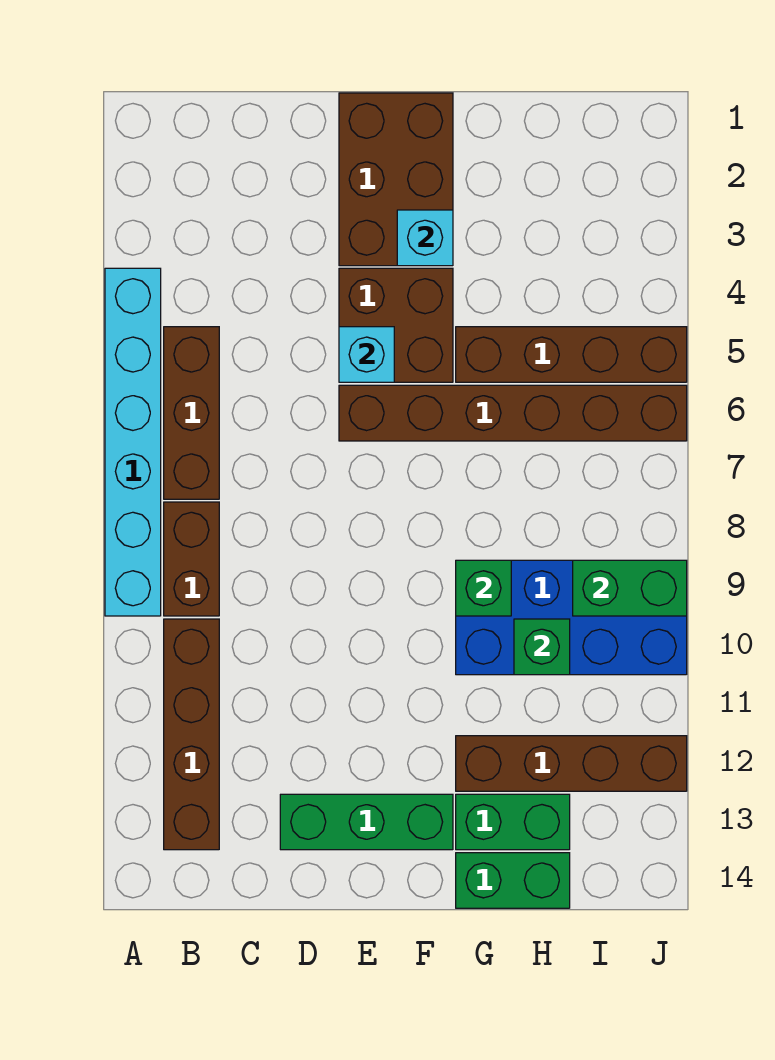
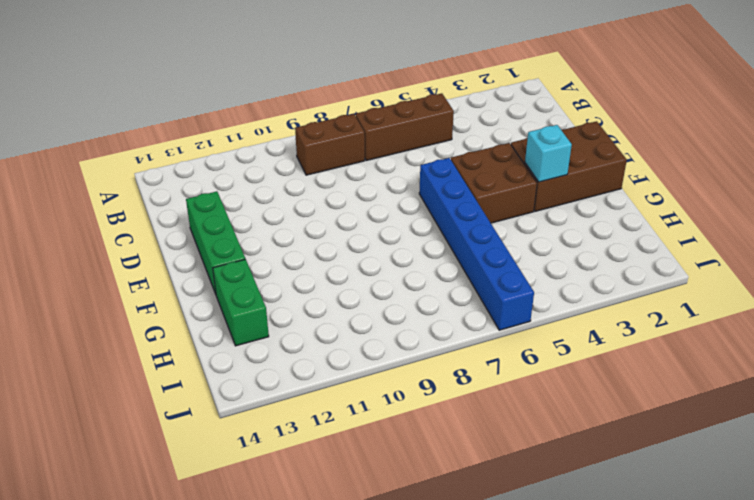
blue brick E6:J6 level 1 -> brown brick E6:J6 level 1
none -> cyan brick A4:A9 level 1
none -> brown brick B10:B13 level 1
none -> brown brick G5:J5 level 1

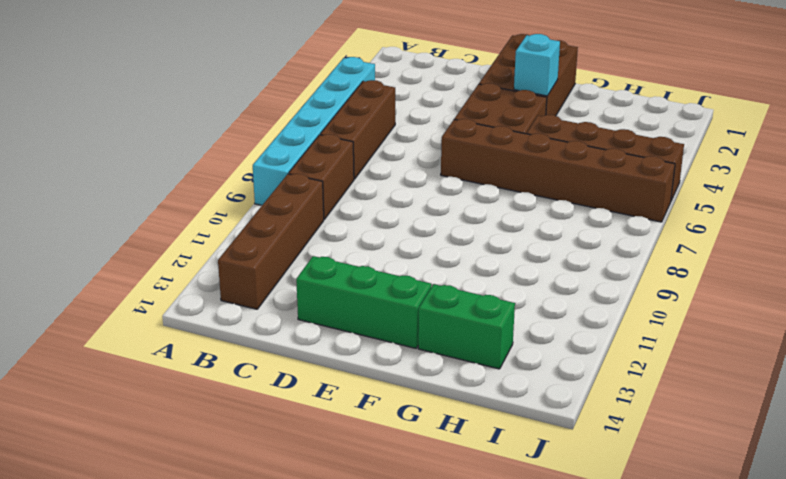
none -> blue brick G9:J10 level 1
none -> brown brick G12:J12 level 1
none -> green brick G14:H14 level 1

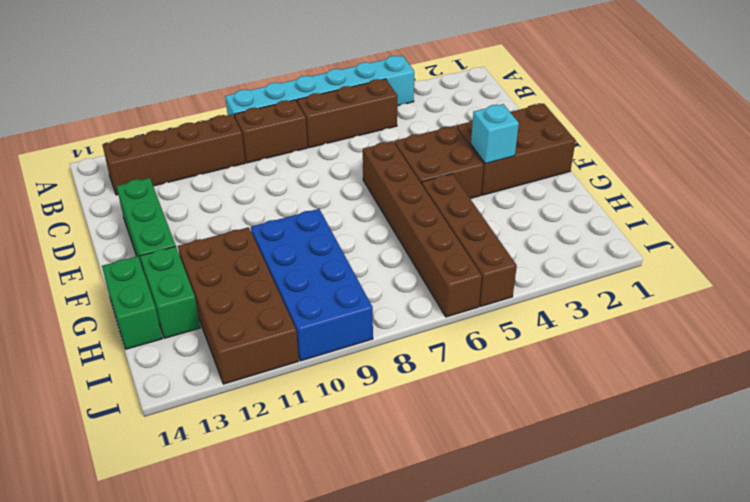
brown brick G11:J12 level 1 -> brown brick G12:J12 level 1
none -> cyan brick E5 level 2
none -> green brick G9 level 2
none -> green brick H10 level 2

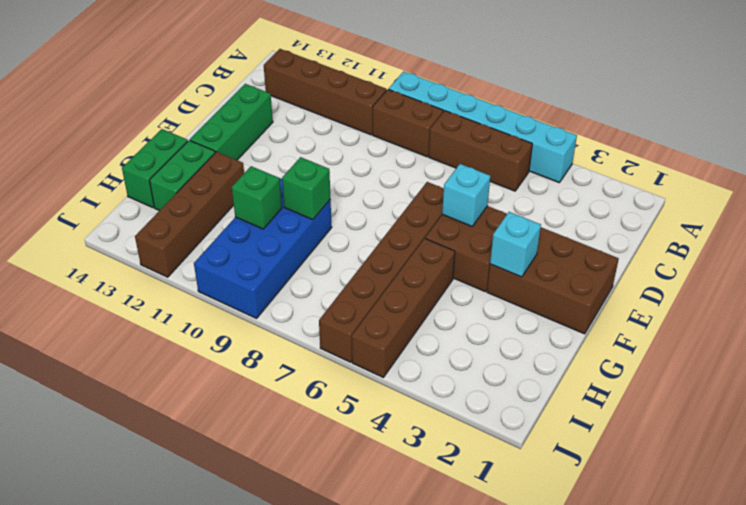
none -> green brick I9:J9 level 2

